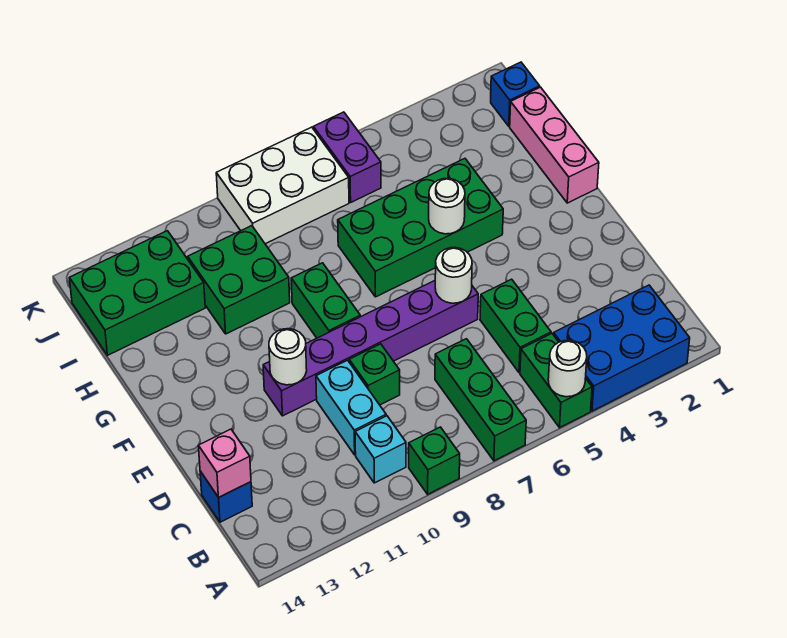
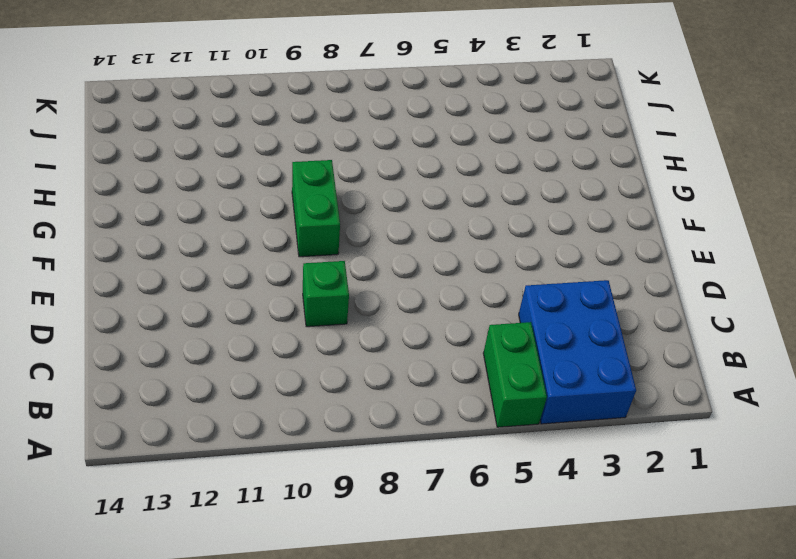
blue brick A3:C4 level 1 -> blue brick A2:B4 level 1
none -> green brick A7:C7 level 1
none -> green brick A9 level 1
none -> cyan brick B10 level 1

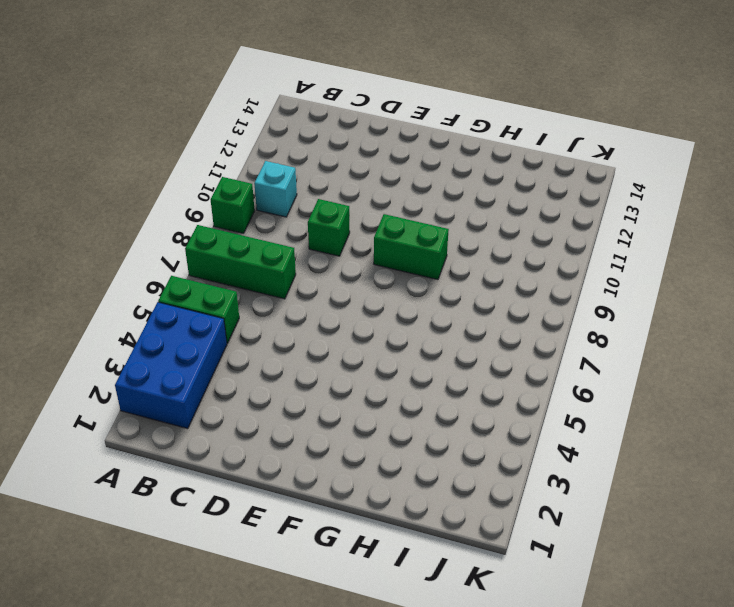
none -> green brick C5:D5 level 1
none -> cyan brick C10:D10 level 1
none -> blue brick C14 level 1

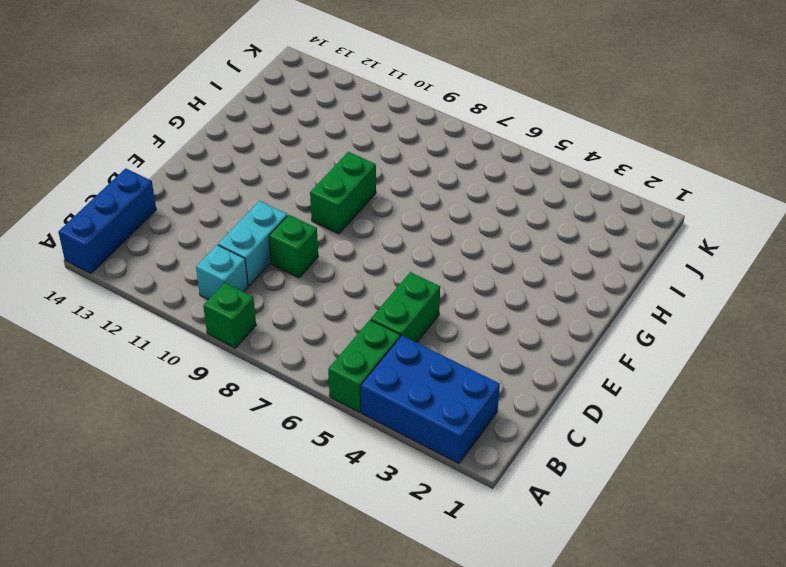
blue brick A14:C14 level 1 -> blue brick C14 level 1
none -> green brick A7:C7 level 1
none -> purple brick E6:E11 level 1
none -> pink brick G1:I1 level 1

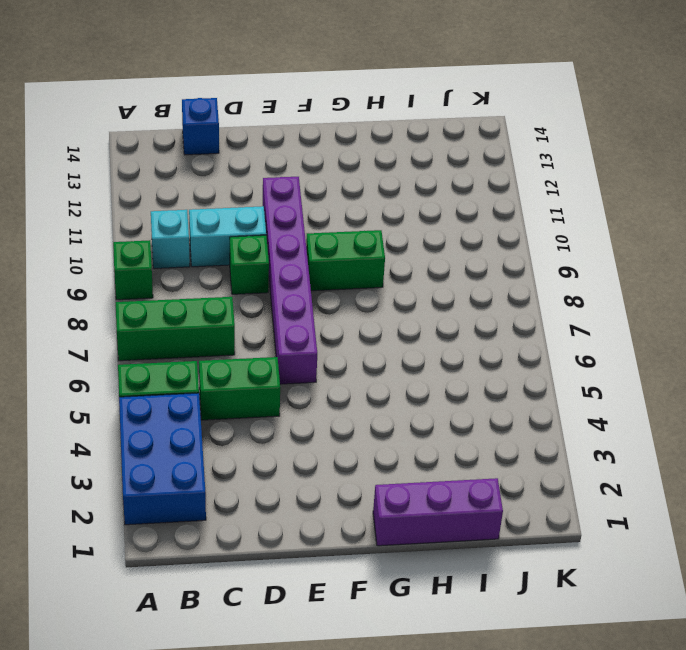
purple brick G1:I1 level 1 -> pink brick G1:I1 level 1
none -> green brick G4:H7 level 1
none -> green brick H10:I11 level 1
none -> green brick I12:J14 level 1

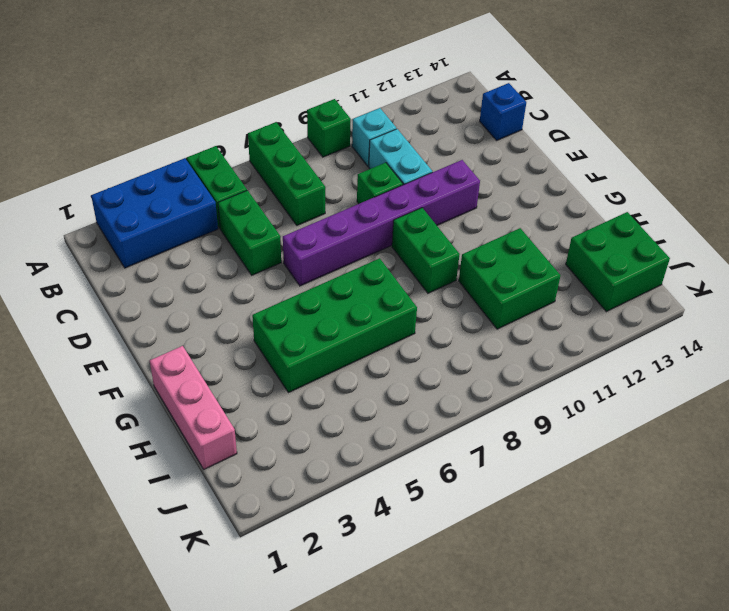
green brick I13:J14 level 1 -> green brick I12:J14 level 1
none -> blue brick J1 level 1
none -> purple brick J6:K6 level 1
none -> white brick J7:K9 level 1

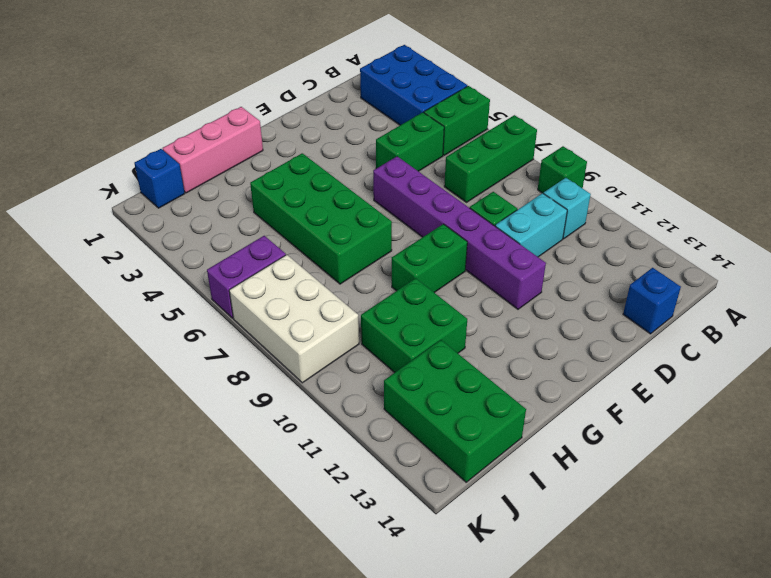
none -> white round brick A5 level 2
none -> pink brick C14 level 2
none -> white round brick E6 level 2

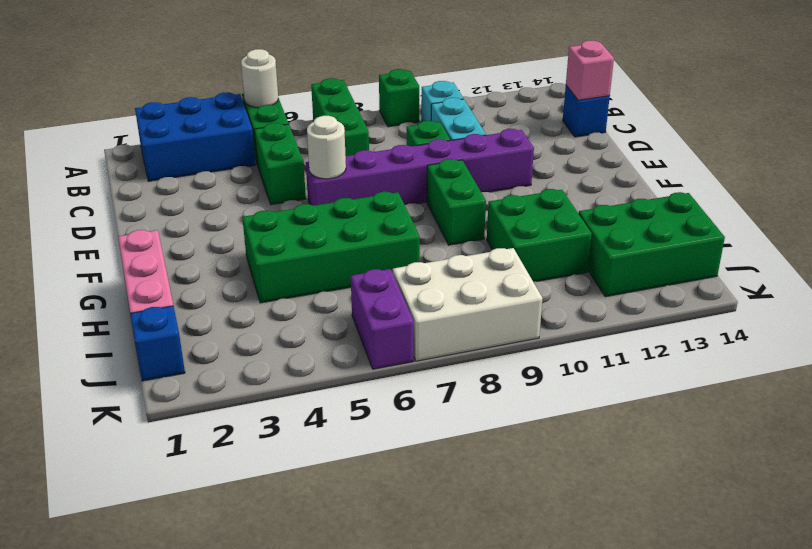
none -> white round brick E11 level 2
none -> white round brick G5 level 2

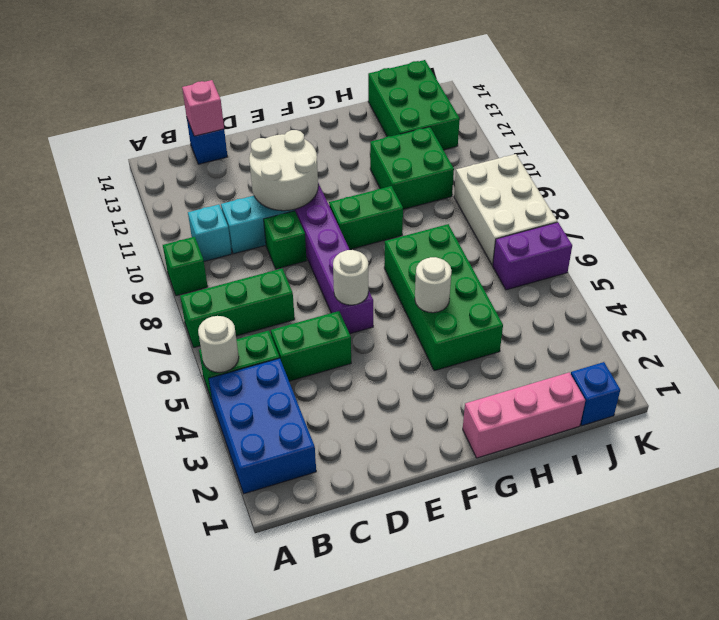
white round brick D10:E11 level 2 -> white round brick E11 level 2

